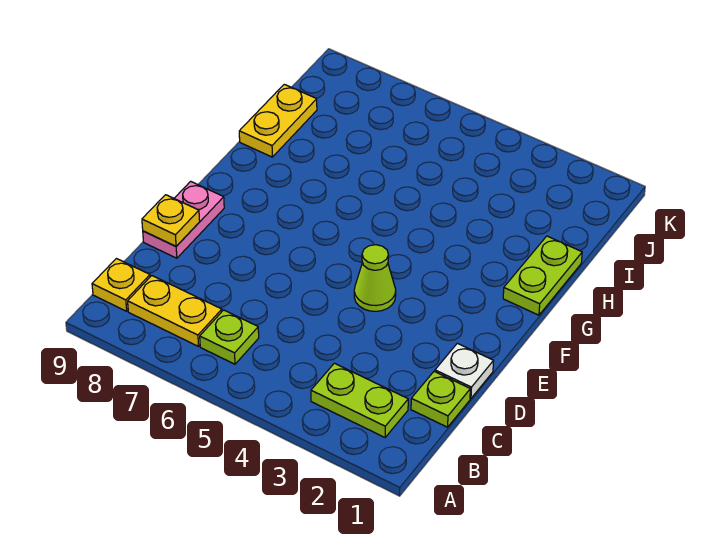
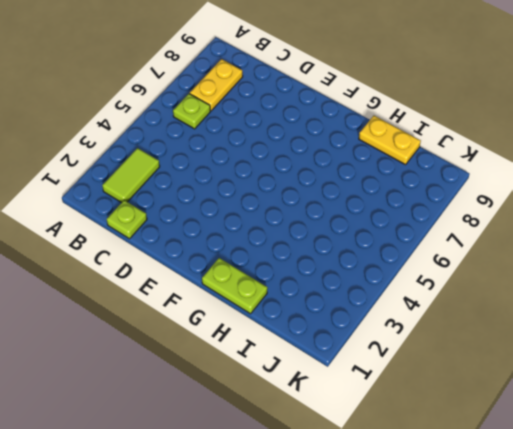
lime tile B2:B3 level 1 -> lime plate B2:B3 level 1
none -> yellow plate B9 level 1
none -> white plate D1 level 1

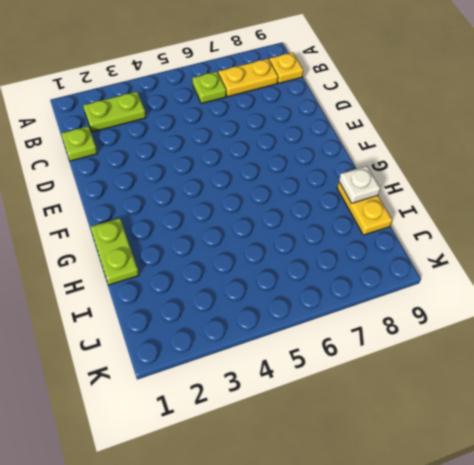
white plate H9 level 2 -> white plate D1 level 1
none -> pink plate D9:E9 level 1
none -> lime cone E4 level 1

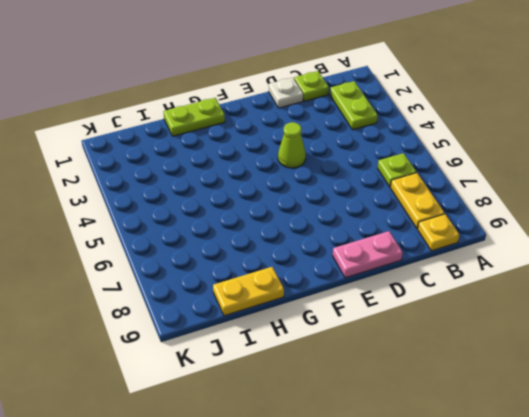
none -> yellow plate D9 level 2

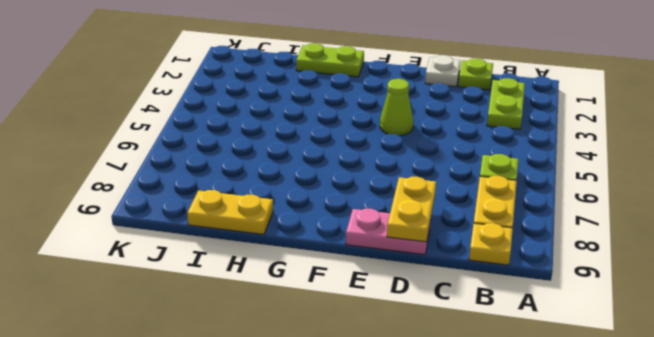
yellow plate D8:D9 level 2 -> yellow plate D9 level 2

